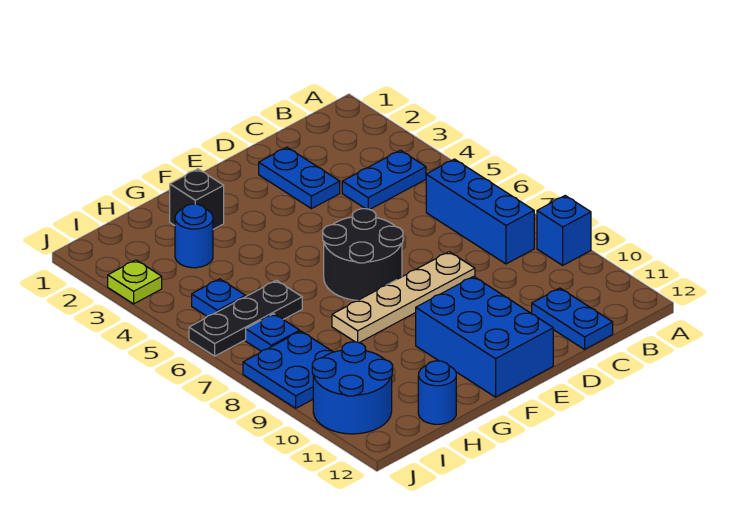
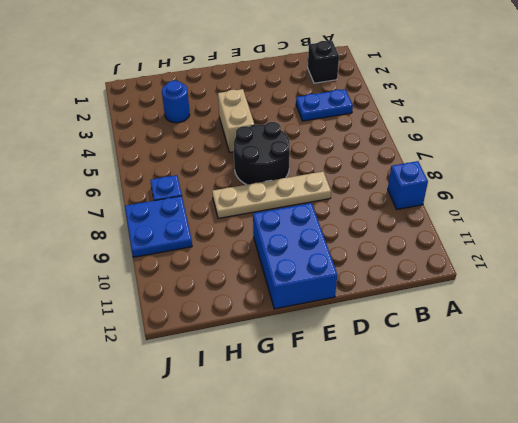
black brick B2 level 1 -> black brick G2 level 1
tan brick F4:F5 level 1 -> none
none -> blue brick B6:B8 level 1
none -> blue plate C11:C12 level 1
none -> blue plate D2:D3 level 1

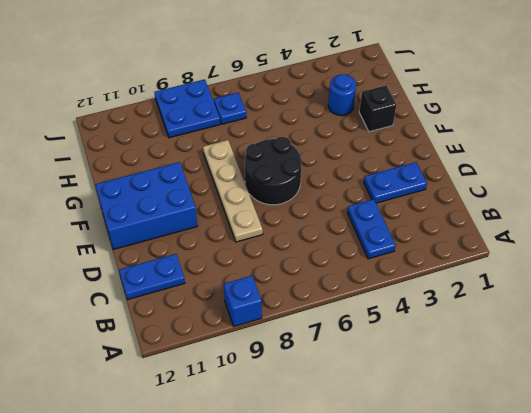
none -> blue brick B6:B8 level 1
none -> black plate H6:J6 level 1
none -> blue round brick H12 level 1

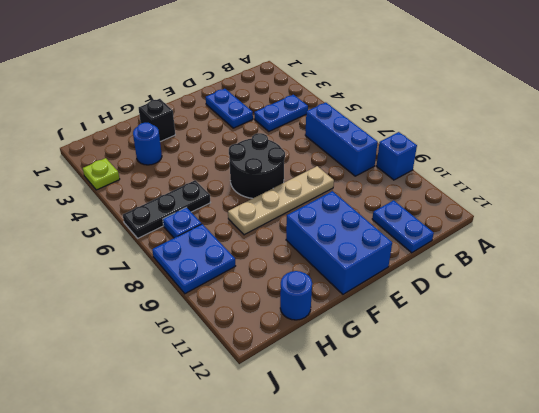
none -> blue plate I5 level 1
none -> blue round brick I10:J11 level 1

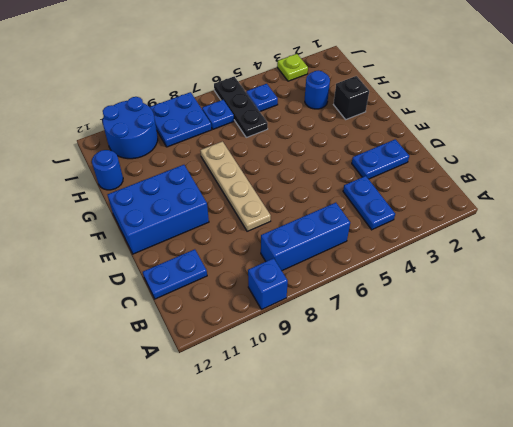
none -> black round brick E6:F7 level 1

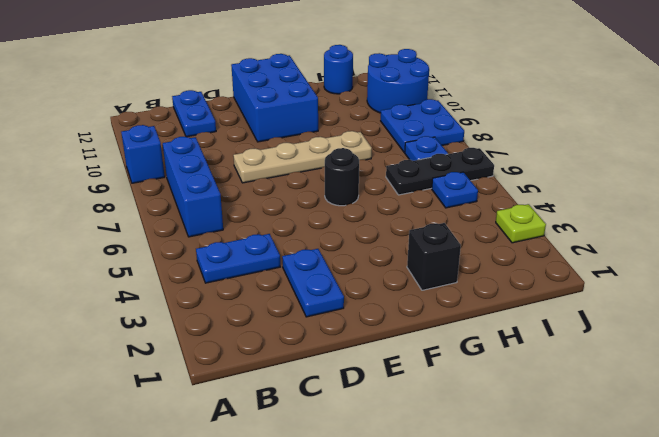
black round brick F6 level 1 -> black round brick E6:F7 level 1
none -> blue round brick H3 level 1

